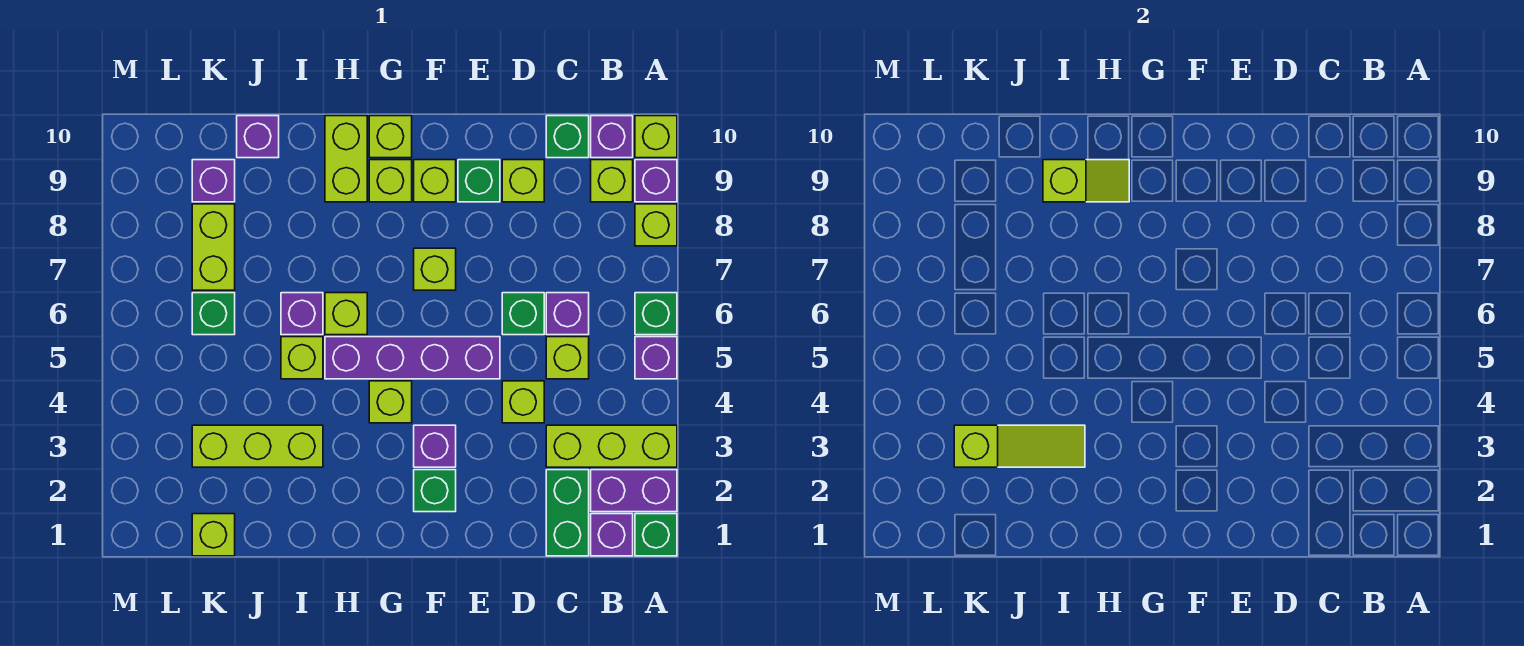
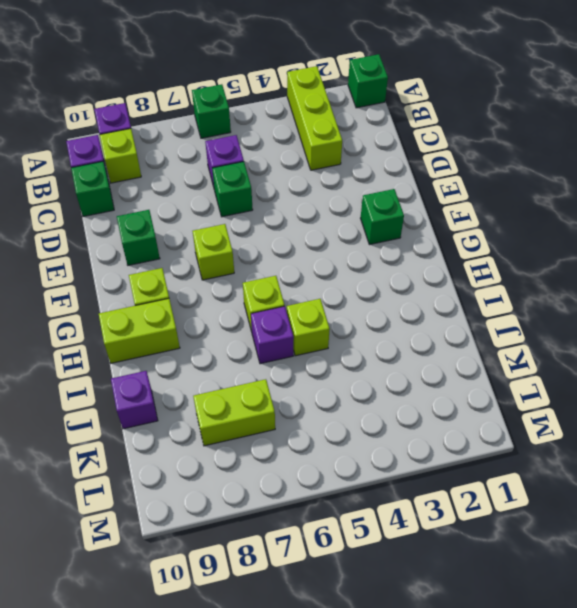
none -> purple brick A2:B2 level 1
none -> purple brick A5 level 1
none -> lime brick A8 level 1
none -> lime brick A10 level 1

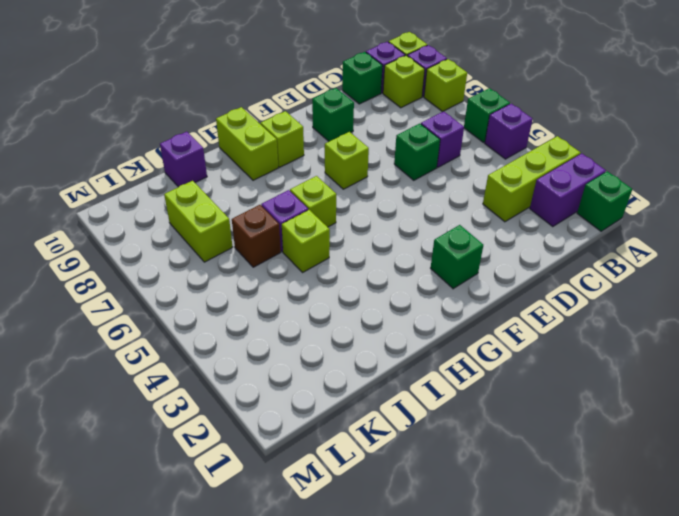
brown brick J6 level 1 -> none
none -> purple brick B1 level 1
none -> green brick C1:C2 level 1
none -> lime brick C5 level 1
none -> lime brick D4 level 1

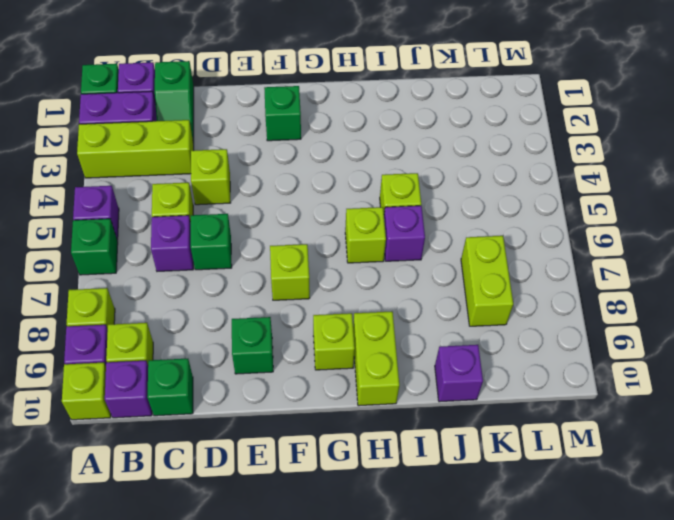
green slope C1:C2 level 1 top 1 -> green brick C1:C2 level 1
none -> lime brick D9 level 1
none -> purple brick E5:H5 level 1
none -> purple brick F3 level 1
none -> lime brick F9 level 1

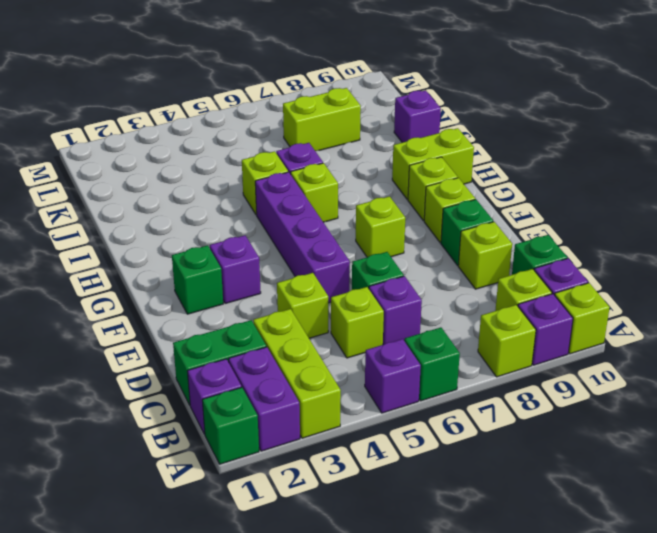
none -> lime brick G4 level 1
none -> lime brick G10 level 1
none -> lime brick I3:K3 level 1
none -> lime brick K1 level 1

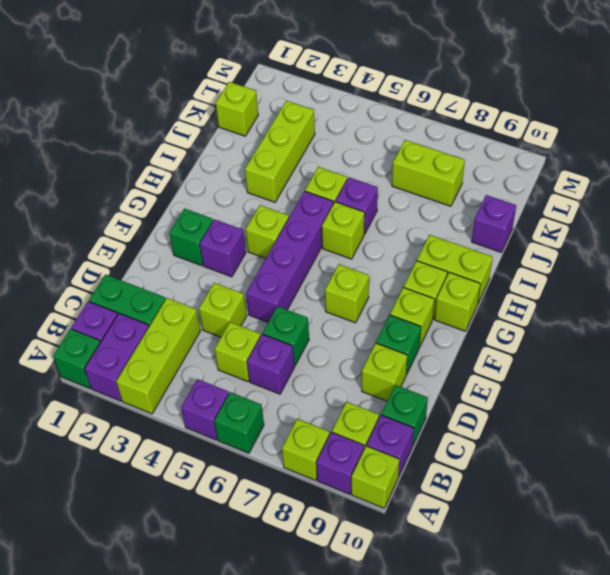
none -> green brick K6 level 1
none -> purple brick K9 level 1
none -> lime slope H9:I9 level 2 top I
none -> lime slope I3:K3 level 2 top K

